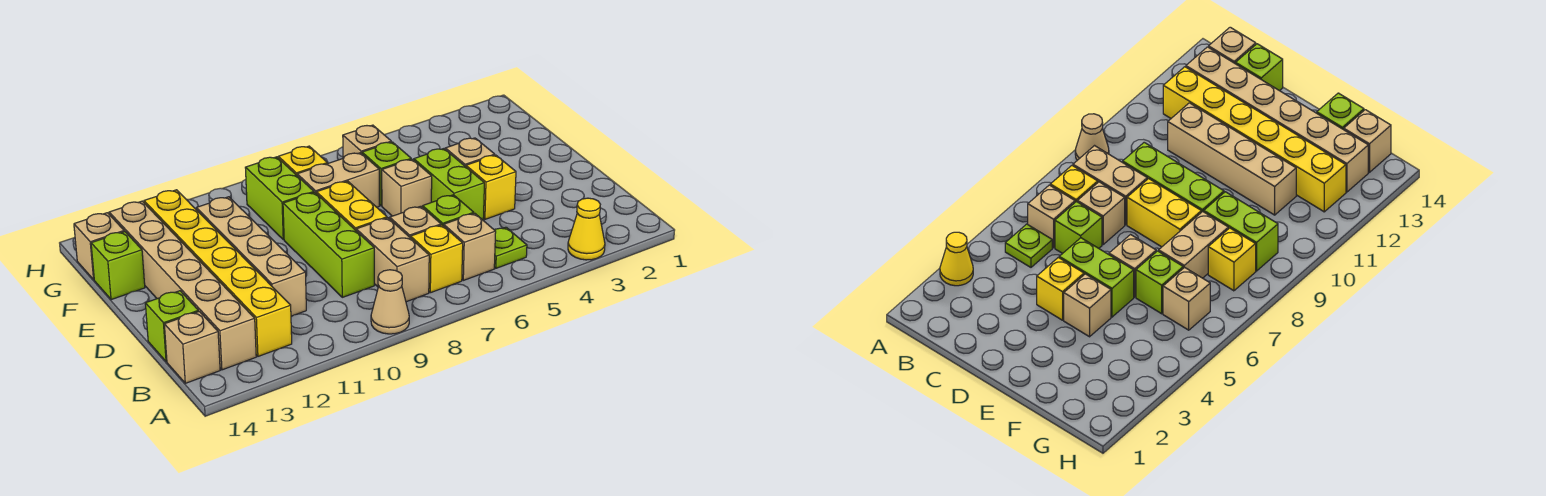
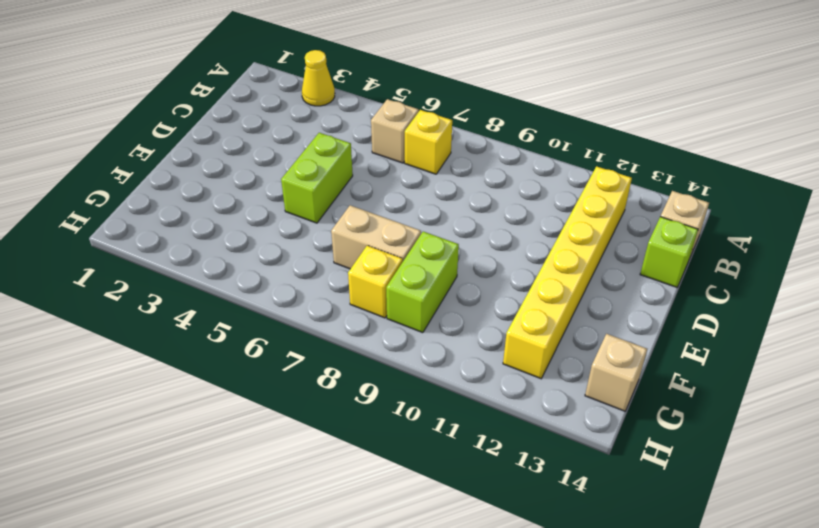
none -> tan cone A9 level 1
none -> lime plate B5 level 1
none -> tan brick B8:C8 level 1

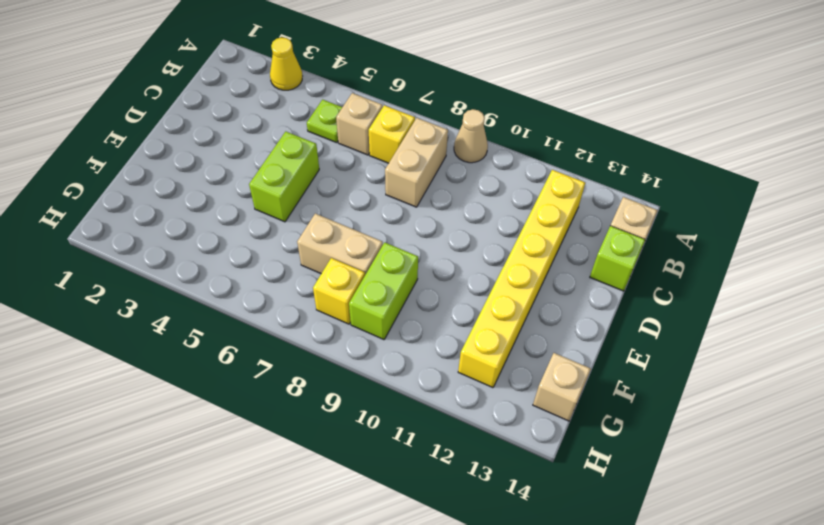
none -> tan brick B13:G13 level 1
none -> lime brick C6 level 1
none -> tan brick C7 level 1

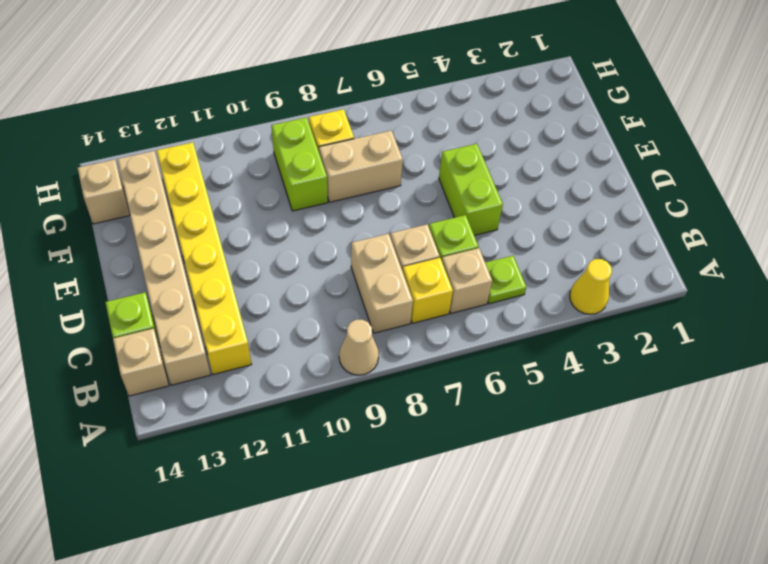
none -> lime brick C9:E9 level 1
none -> tan brick C11:F11 level 1
none -> yellow brick D4 level 1

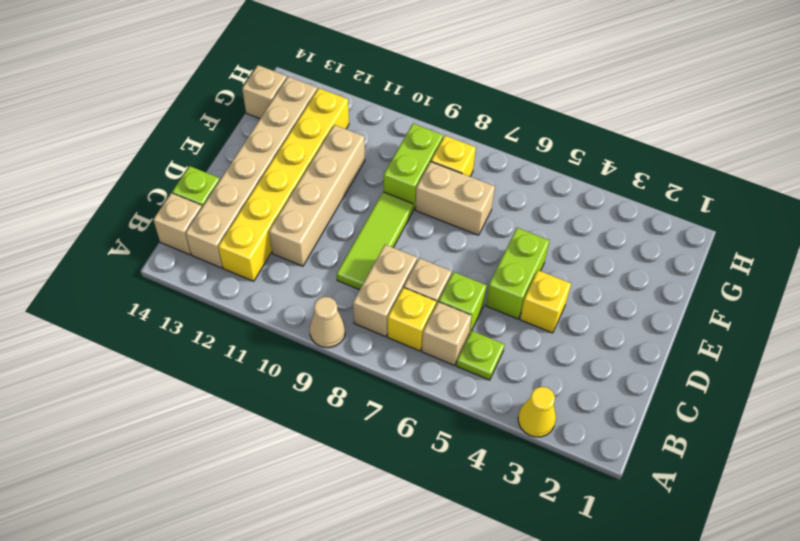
lime tile C9:E9 level 1 -> lime brick C9:E9 level 1
none -> yellow brick D8:E8 level 1
none -> tan brick E4 level 1
none -> tan brick E6 level 1

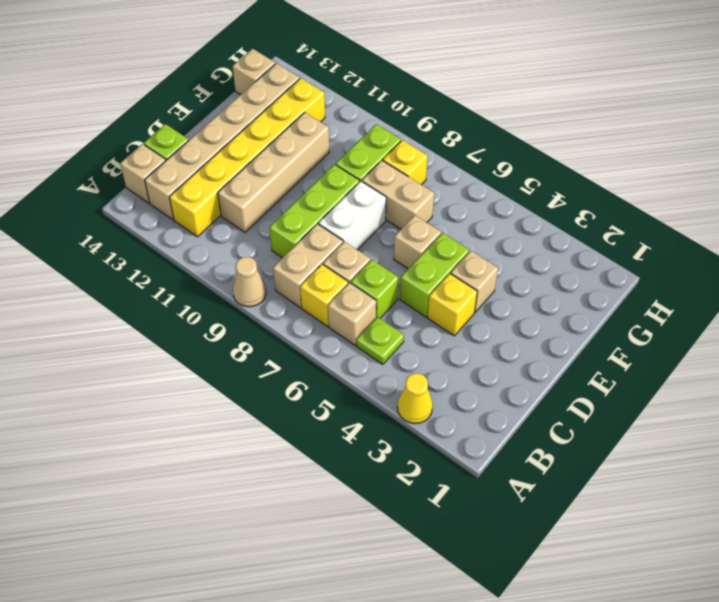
white brick D8:E8 level 1 -> yellow brick D8:E8 level 1
none -> lime brick F6 level 1
none -> lime brick F14 level 1
none -> tan brick G6 level 1

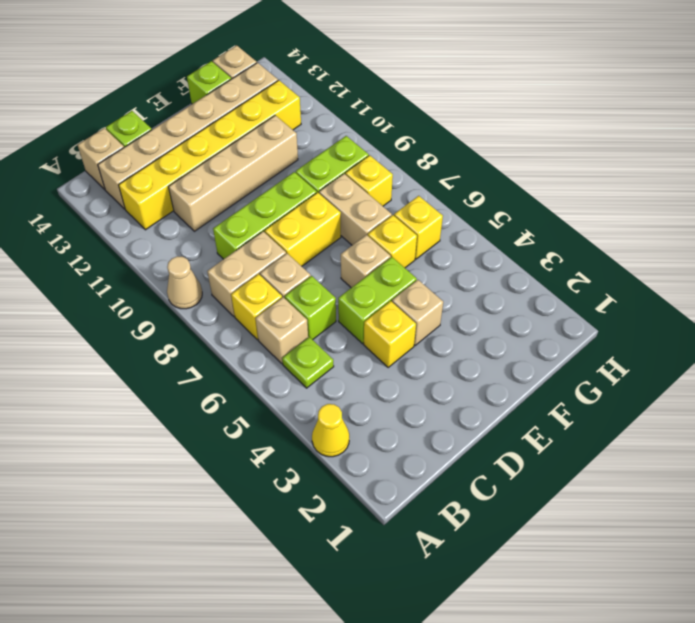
yellow brick F6 level 1 -> lime brick F6 level 1
yellow brick G6 level 1 -> tan brick G6 level 1

